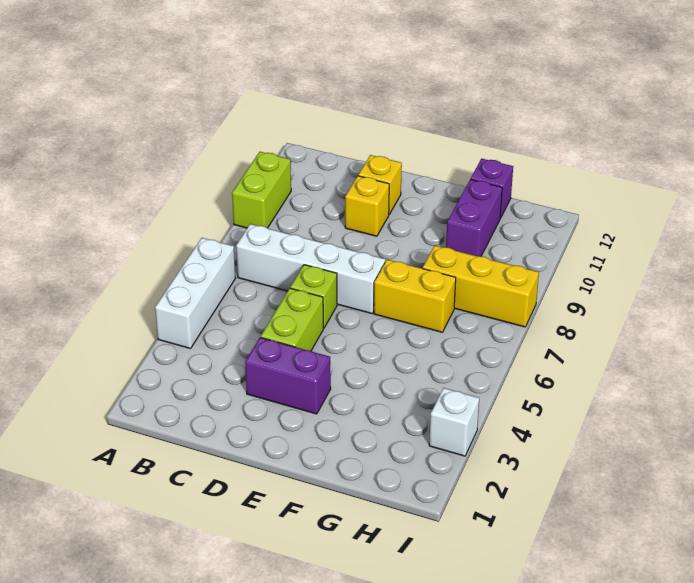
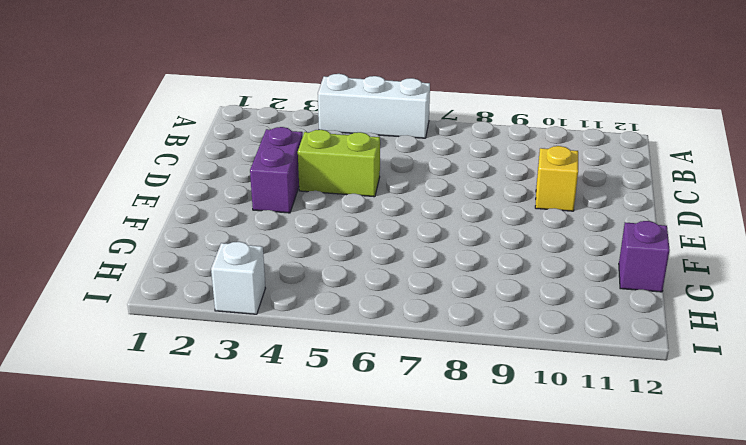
none -> lime brick A9:A10 level 1
none -> white brick B7:E7 level 1
none -> lime brick D6 level 1

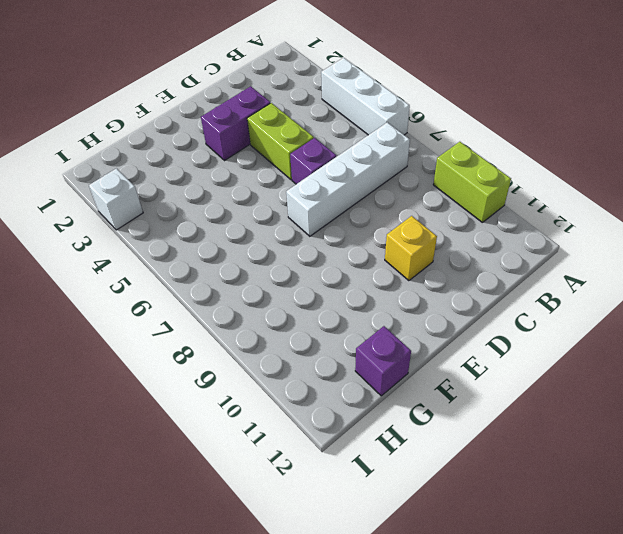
purple brick D6 level 1 -> lime brick D6 level 1
none -> yellow brick D11 level 1
none -> yellow brick F7:G7 level 1
none -> yellow brick G8:I8 level 1

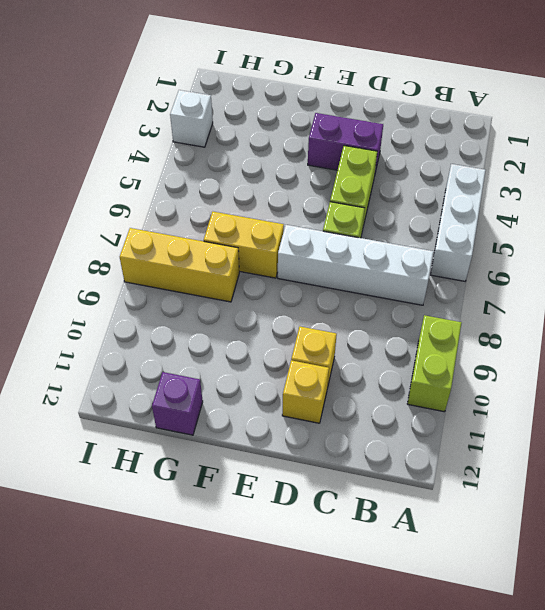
none -> purple brick G10:G11 level 1

